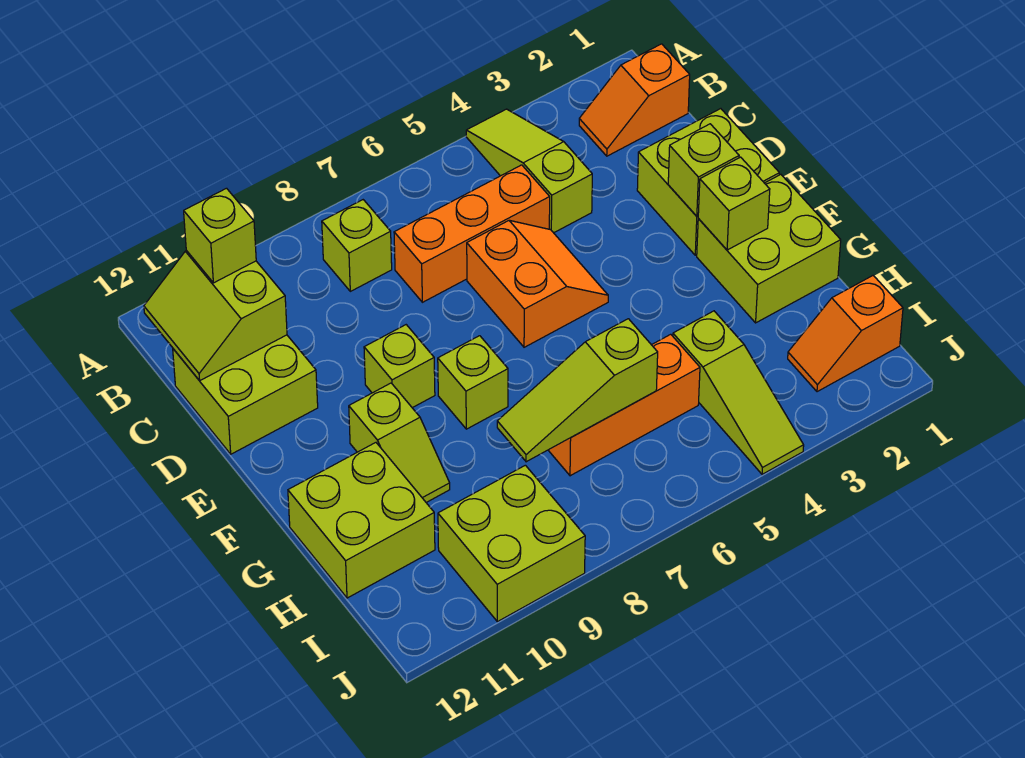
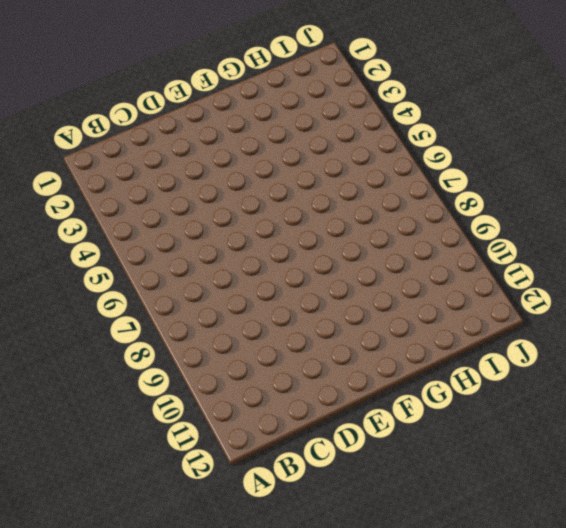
none -> lime slope A4:C4 level 1 top C
none -> orange slope B1:B2 level 1 top 1
none -> lime brick B8 level 1

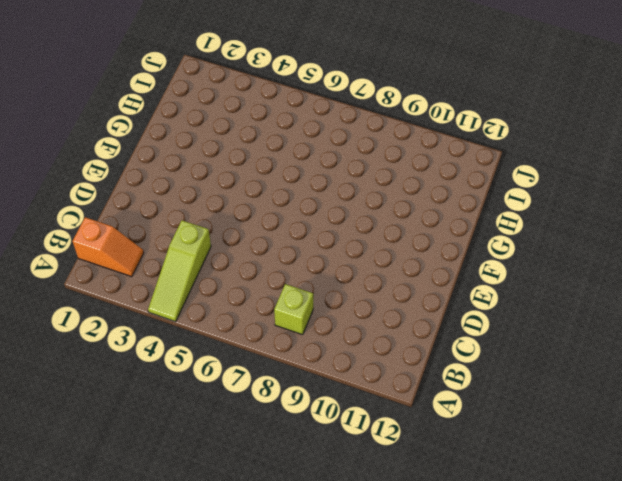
none -> orange brick C5:C7 level 1
none -> lime brick C11:D12 level 1
none -> lime brick D1:E2 level 1

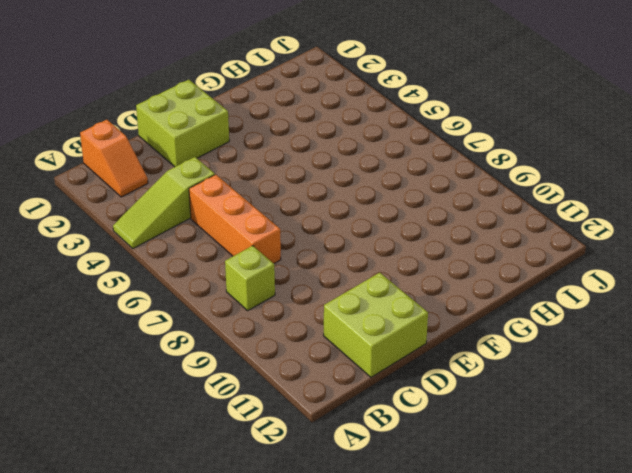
none -> orange slope D5:E6 level 1 top 6
none -> lime brick E9 level 1
none -> lime brick F1:G2 level 1

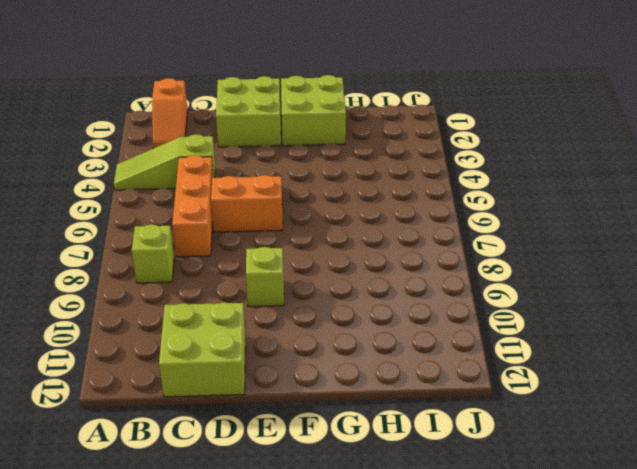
none -> lime brick F8 level 1
none -> lime slope F10:G10 level 1 top F
none -> lime brick G11:H12 level 1

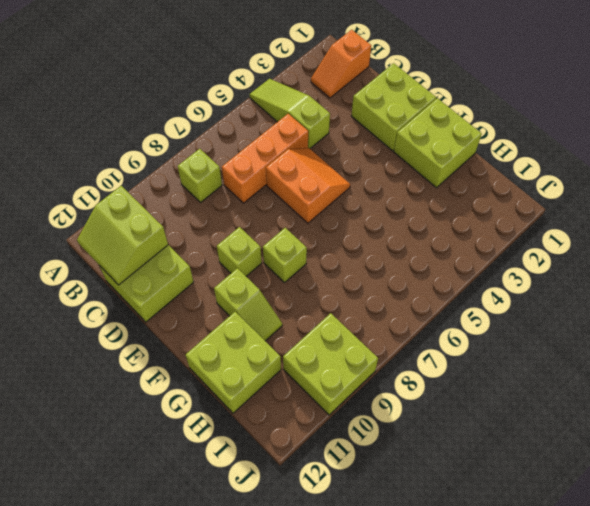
none -> lime slope H4:J4 level 1 top H
none -> orange brick H5:H7 level 1
none -> orange slope I1:I2 level 1 top 1

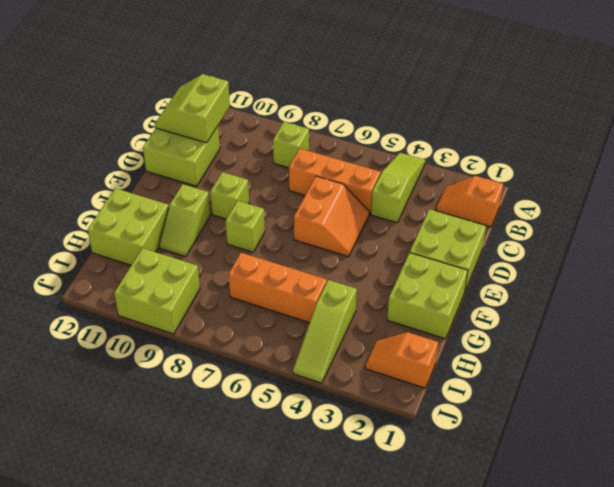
none -> lime brick E2 level 2
none -> lime brick F2 level 2
none -> lime slope H6:H8 level 2 top 6

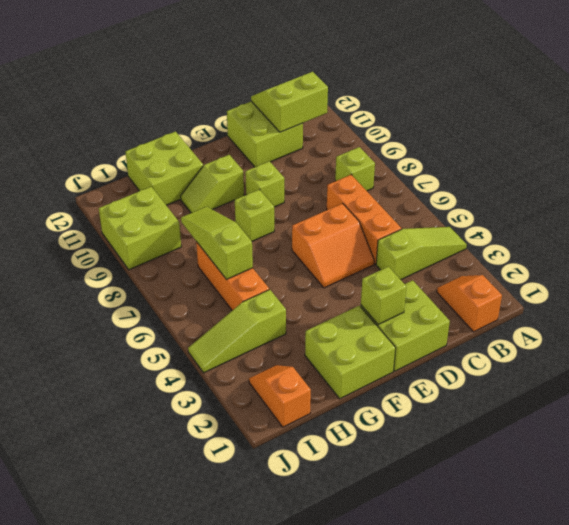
none -> lime brick F2 level 2
none -> lime brick B11 level 3

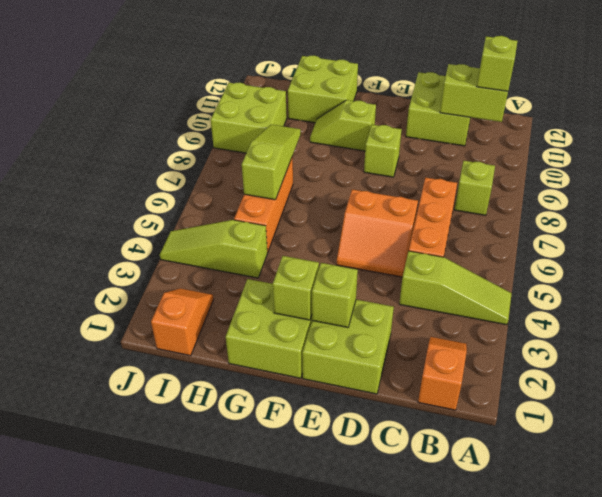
none -> lime brick F8 level 1

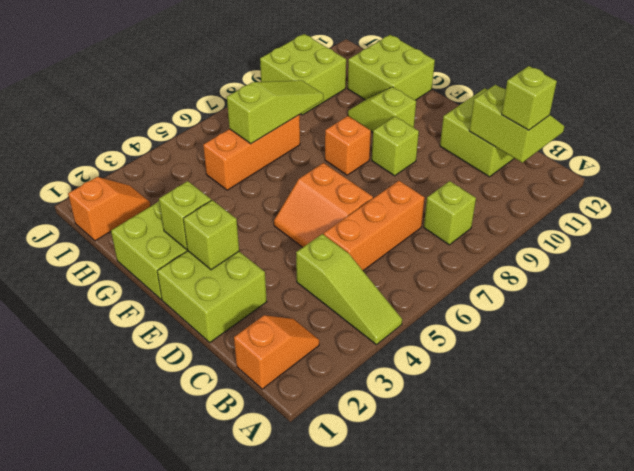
orange brick F8 level 1 -> lime brick F8 level 1
none -> lime slope H4:J4 level 1 top H

